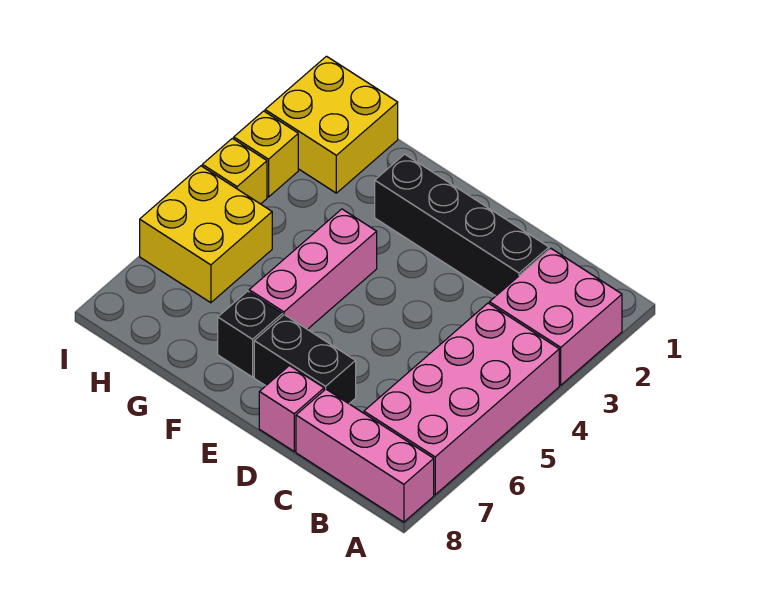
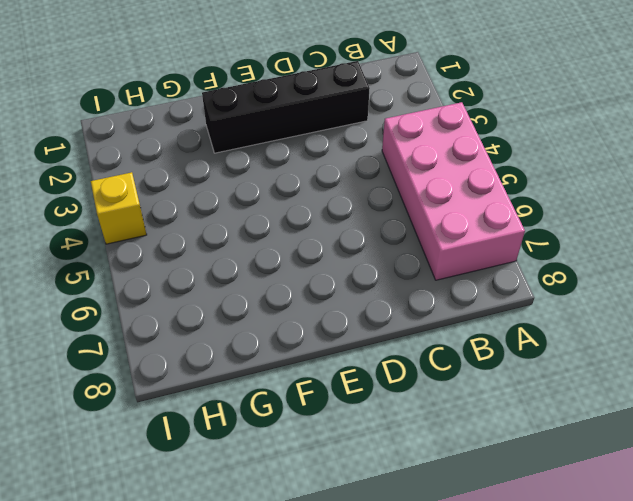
none -> pink brick A2:B3 level 1
none -> pink brick A8:C8 level 1
none -> black brick D7:E7 level 1

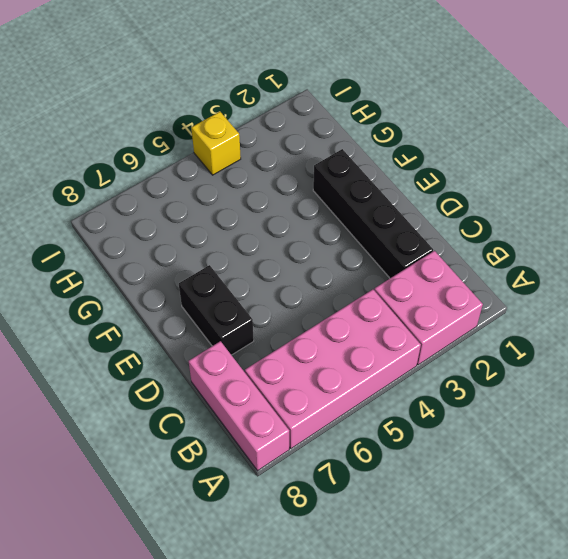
none -> pink brick D8 level 1
none -> pink brick F4:F6 level 1
none -> black brick F7 level 1

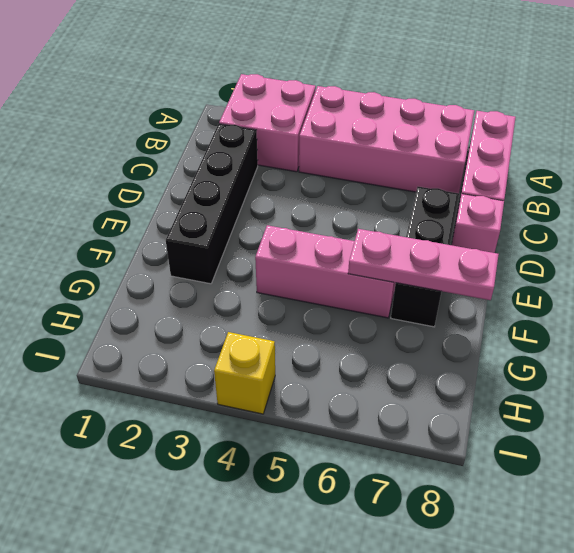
pink plate F6:F8 level 2 -> none
none -> yellow brick H1:I2 level 1
none -> yellow brick H5:I6 level 1
none -> yellow brick I3 level 1

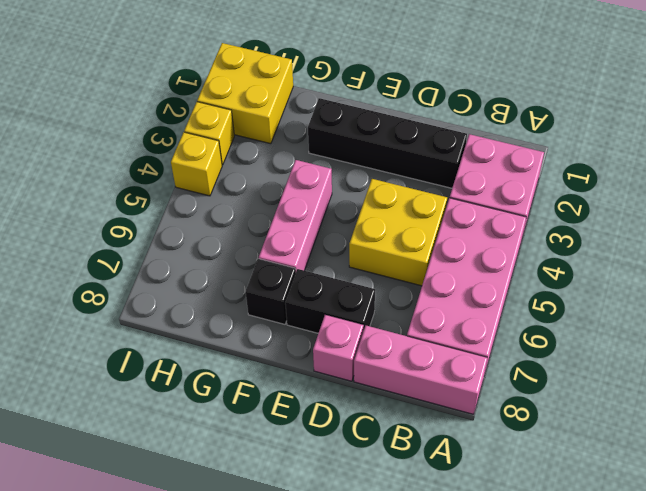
yellow brick C4:D5 level 1 -> yellow brick H5:I6 level 1

